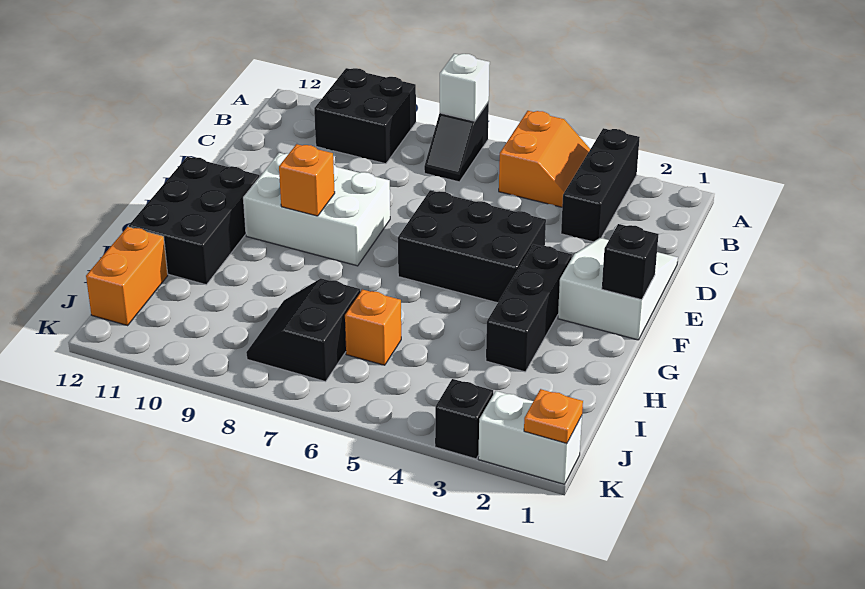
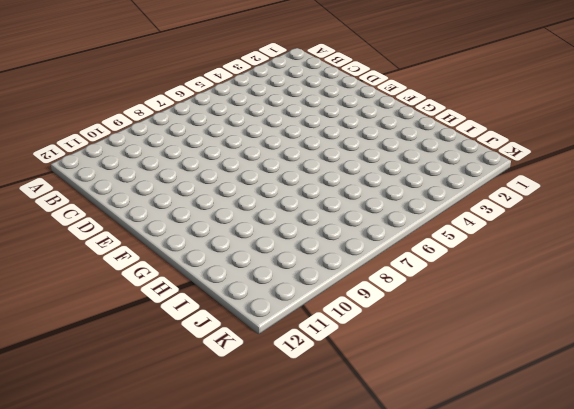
none -> black brick A3:C3 level 1
none -> orange slope A4:B5 level 1 top 5
none -> black slope A7:B7 level 1 top A

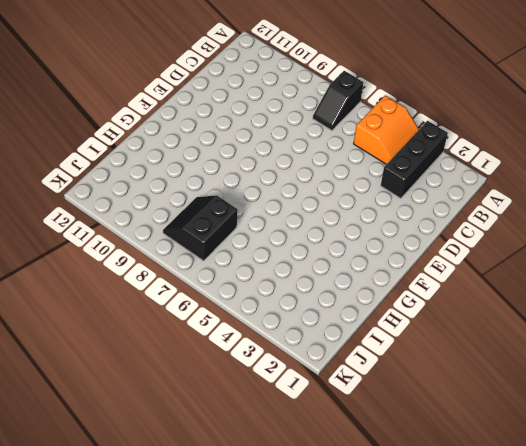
none -> black brick A9:B10 level 1
none -> white slope D1:F2 level 1 top F
none -> black brick E4:F6 level 1

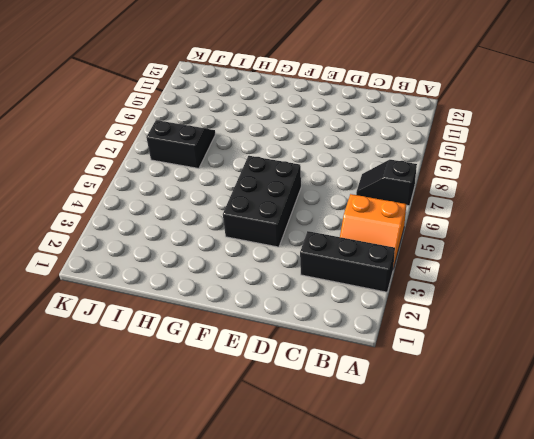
none -> black brick A9:B10 level 1
none -> white slope D1:F2 level 1 top F
none -> white brick E8:F10 level 1

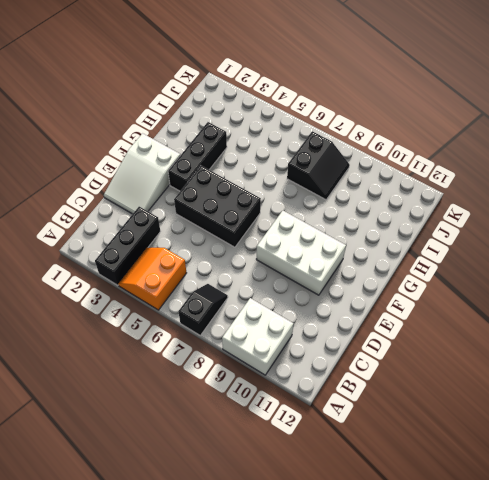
white brick A9:B10 level 1 -> black brick A9:B10 level 1
none -> black brick F11:H12 level 1
none -> orange brick I6 level 1
none -> orange brick I12:J12 level 1

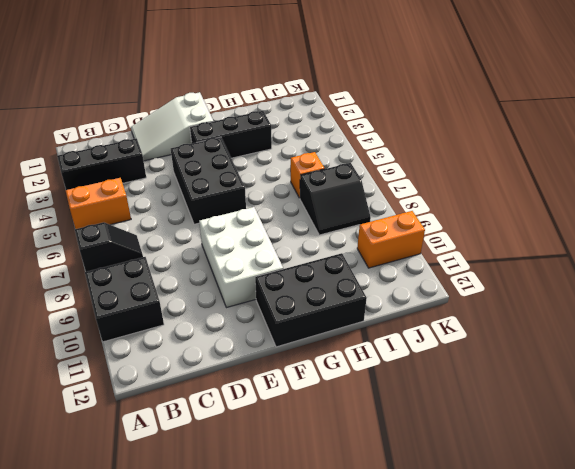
orange brick J10:K10 level 1 -> orange brick I12:J12 level 1
none -> white brick K1:K2 level 1
none -> black brick K3 level 1
none -> white brick A7 level 2

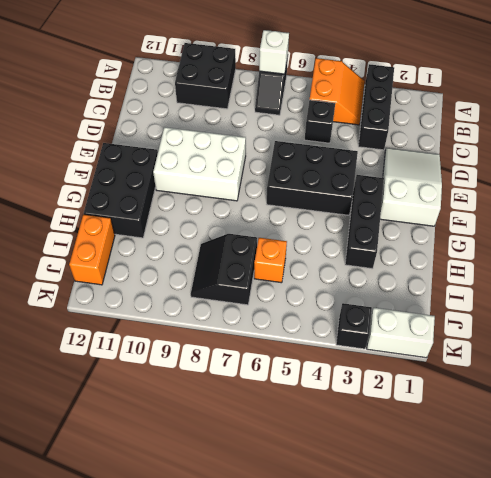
black brick C5 level 1 -> black brick F1 level 2
none -> orange brick F9 level 2
none -> orange plate K1 level 2

